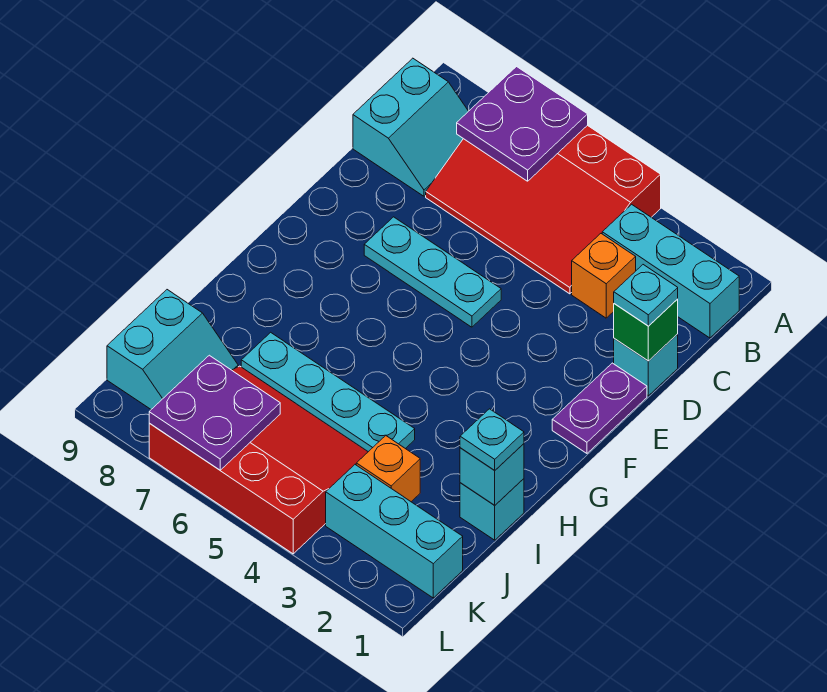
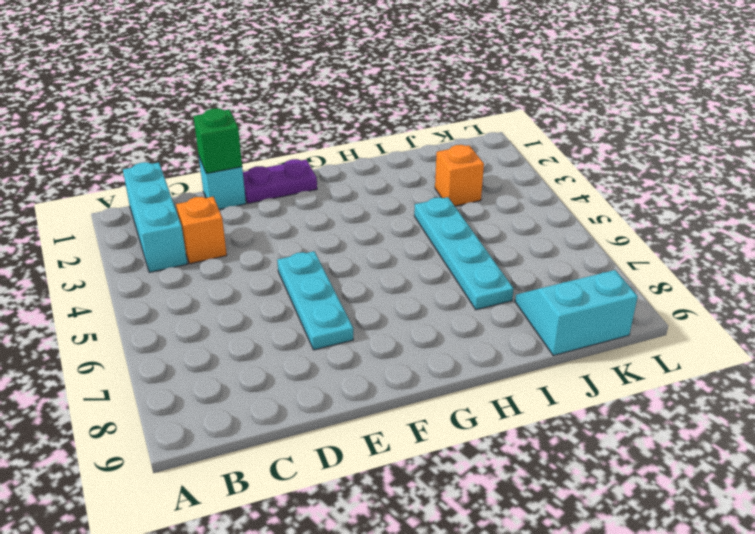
none -> red slope A4:C7 level 1 top A
none -> cyan slope B8:C9 level 1 top 9
none -> cyan brick I1 level 1

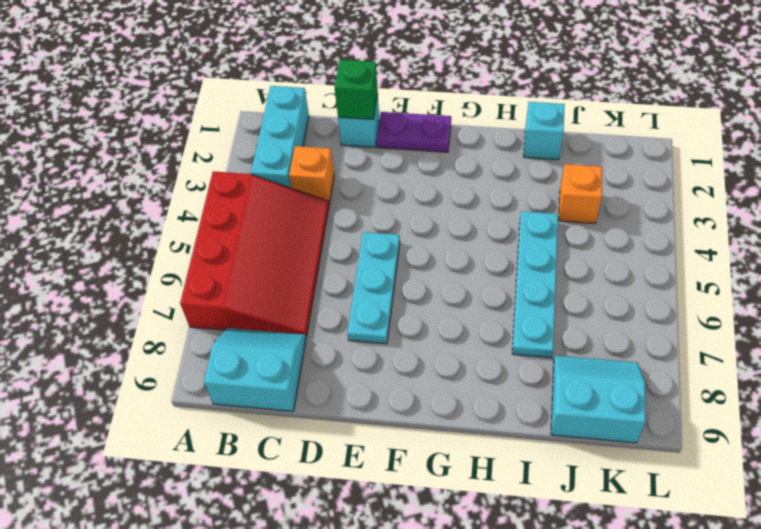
none -> red slope J4:L7 level 1 top L
none -> cyan brick K1:K3 level 1
none -> purple plate A6:B7 level 2

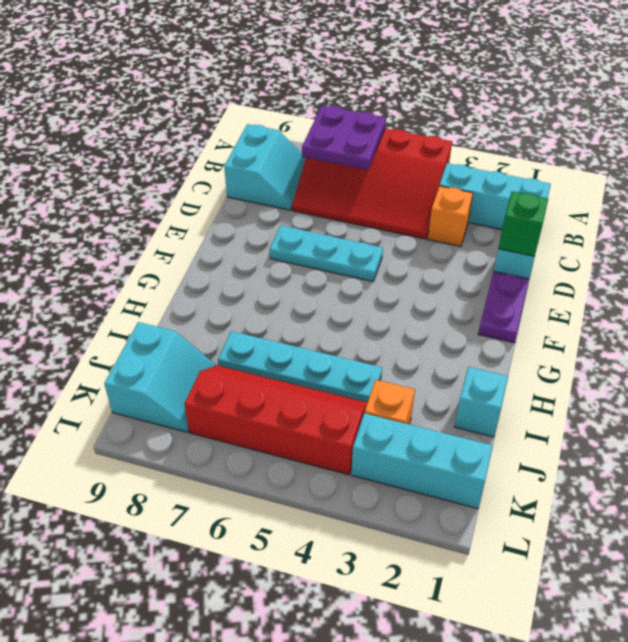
red slope J4:K7 level 1 top K -> red slope J4:L7 level 1 top L
none -> cyan brick I1 level 2
none -> purple plate K6:L7 level 2
none -> cyan plate D1 level 3

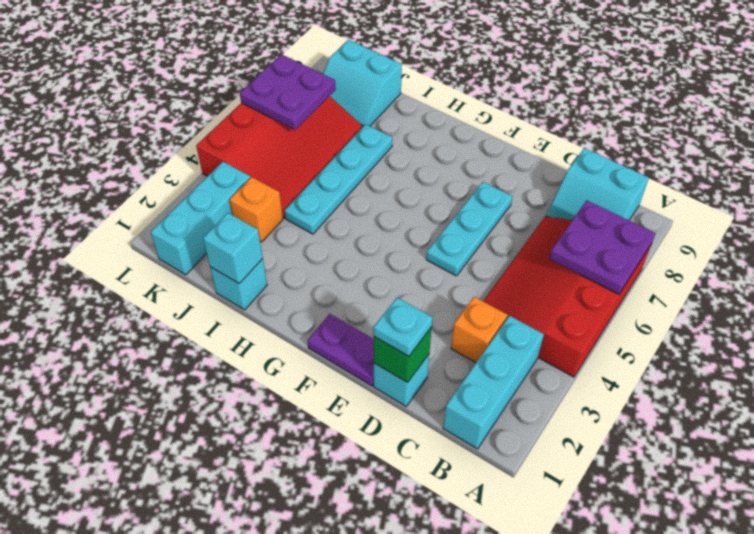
none -> cyan plate I1 level 3

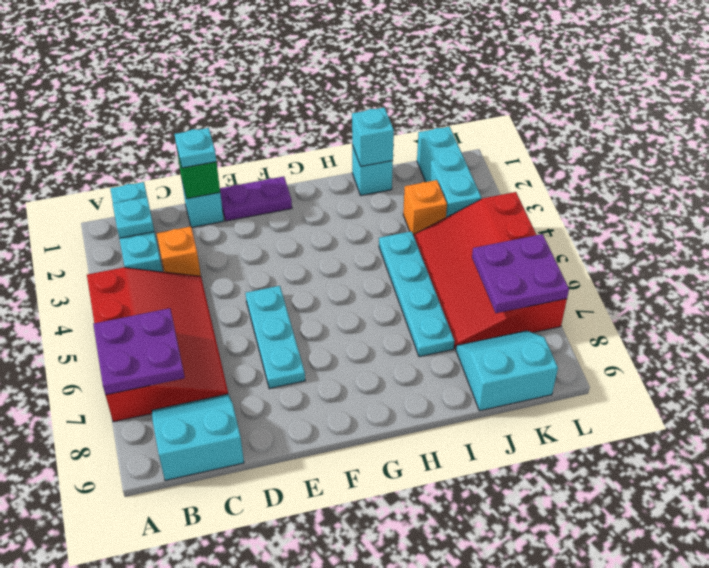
cyan plate B2 level 2 -> cyan plate I1 level 3

